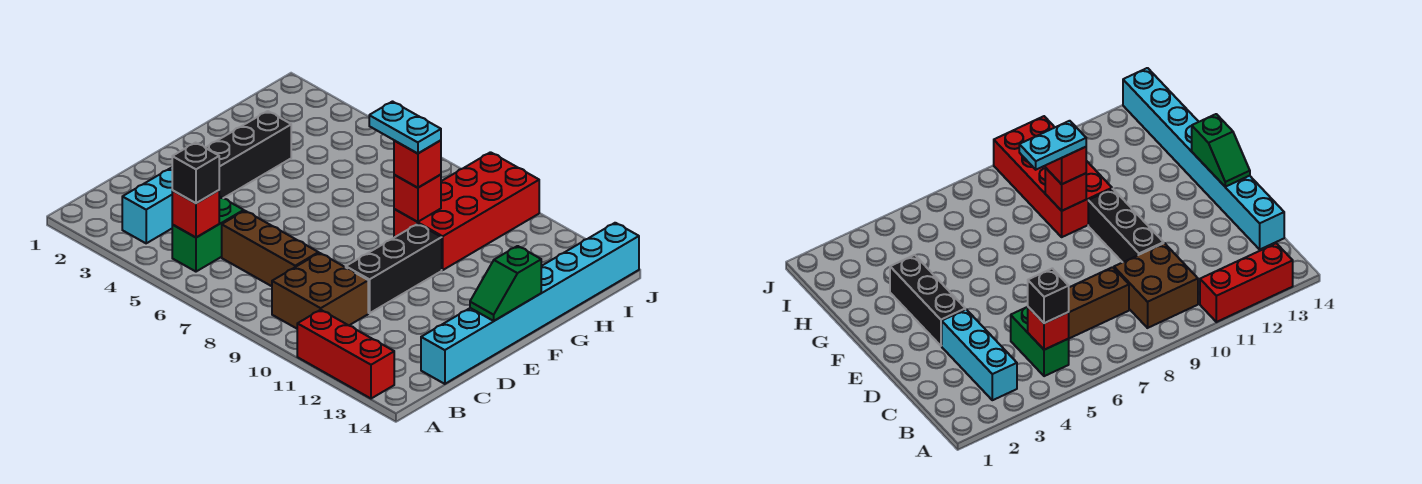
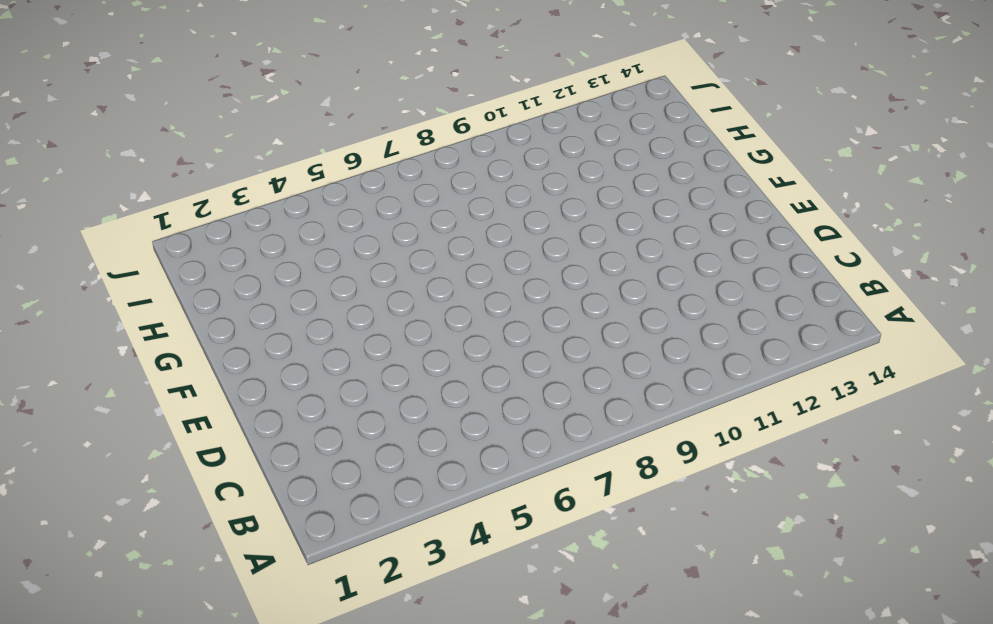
none -> red brick A11:A13 level 1
none -> cyan brick B3:D3 level 1
none -> green brick B5:C5 level 1

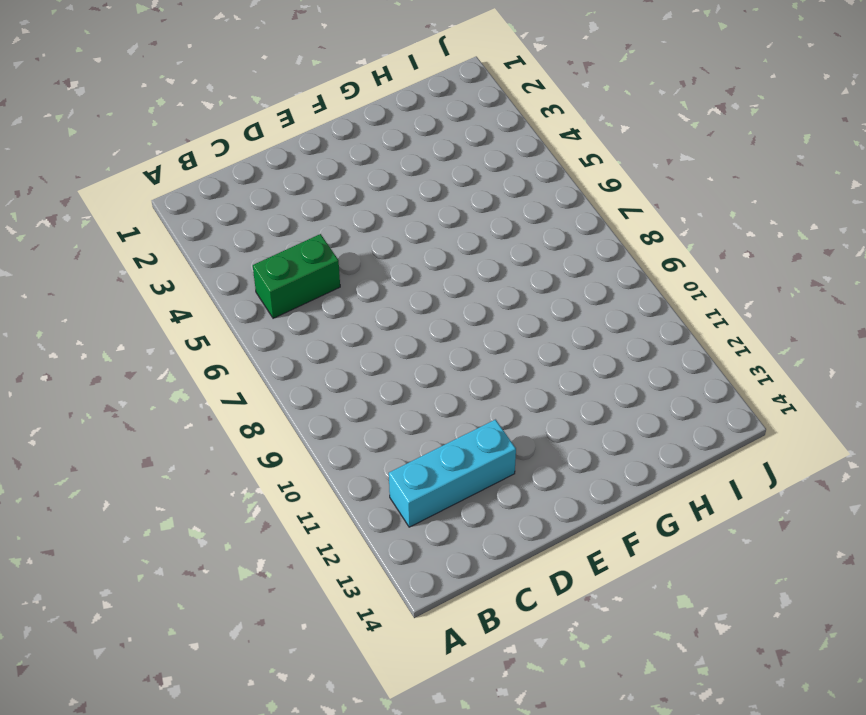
cyan brick B12:D12 level 1 -> cyan brick B3:D3 level 1
none -> red brick A11:A13 level 1
none -> brown brick B9:C10 level 1
none -> brown brick C6:C8 level 1

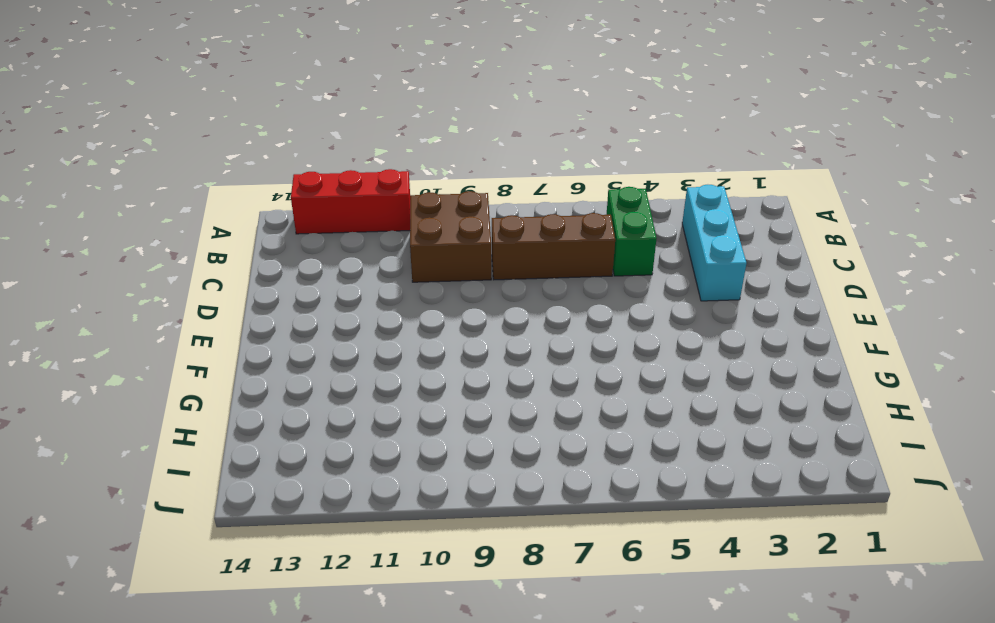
none -> cyan brick C14:J14 level 1
none -> black brick D10:F10 level 1
none -> black brick E3:G3 level 1

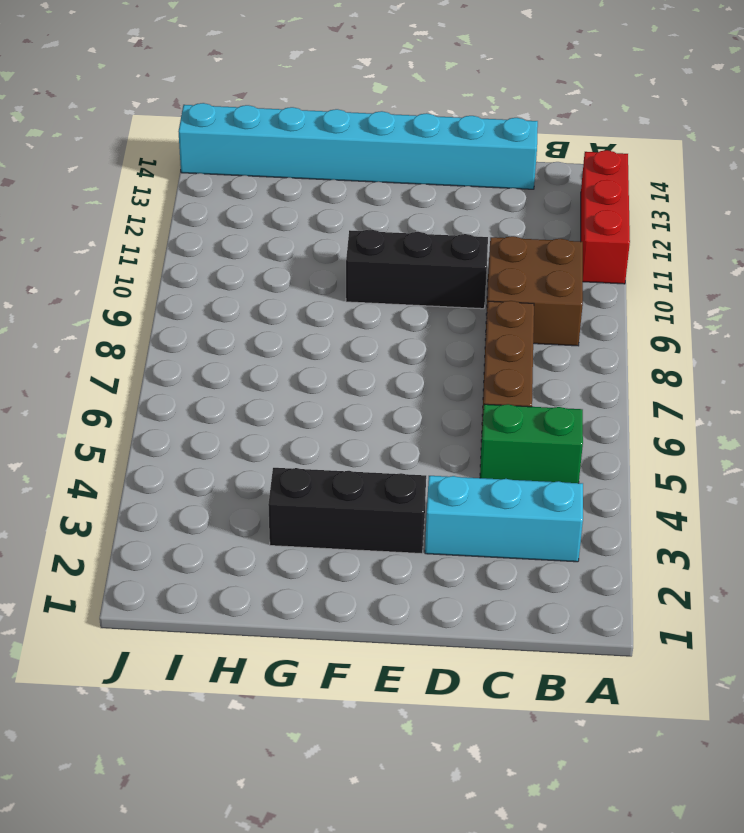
none -> red brick G9:J10 level 1
none -> red brick B5 level 2
none -> green slope E14:F14 level 2 top F

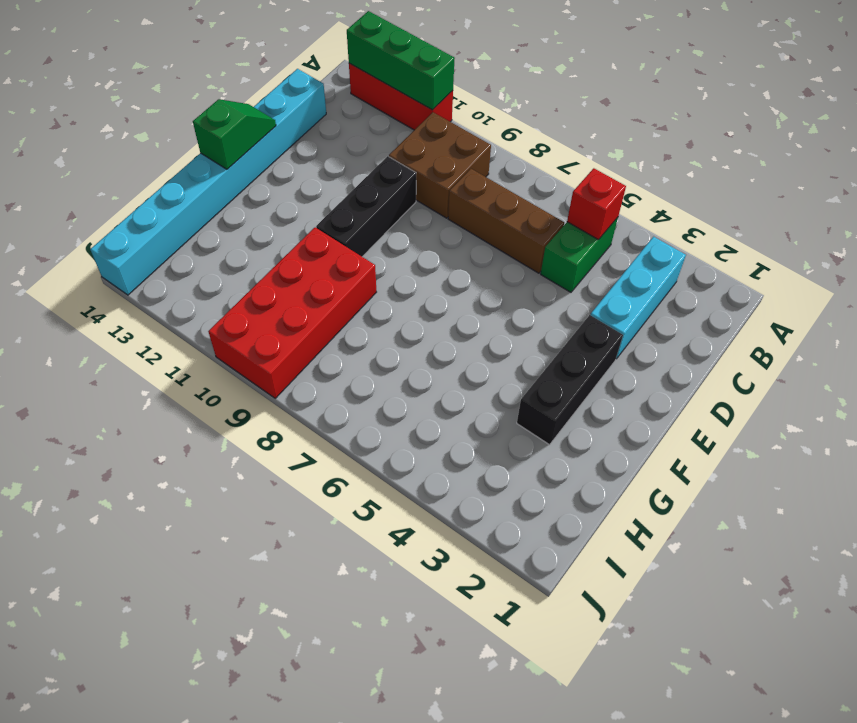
green brick A11:A13 level 2 -> none
none -> red brick G9 level 2
none -> black brick B5 level 3
none -> red brick G9 level 3

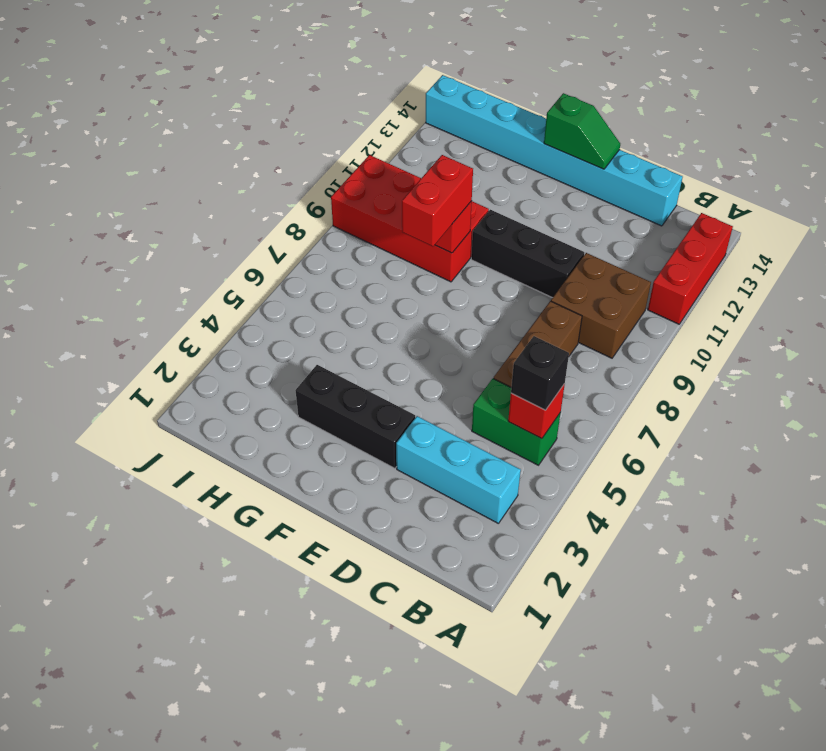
red brick G8:G9 level 3 -> red brick G9 level 3
none -> cyan plate G8:G9 level 4

